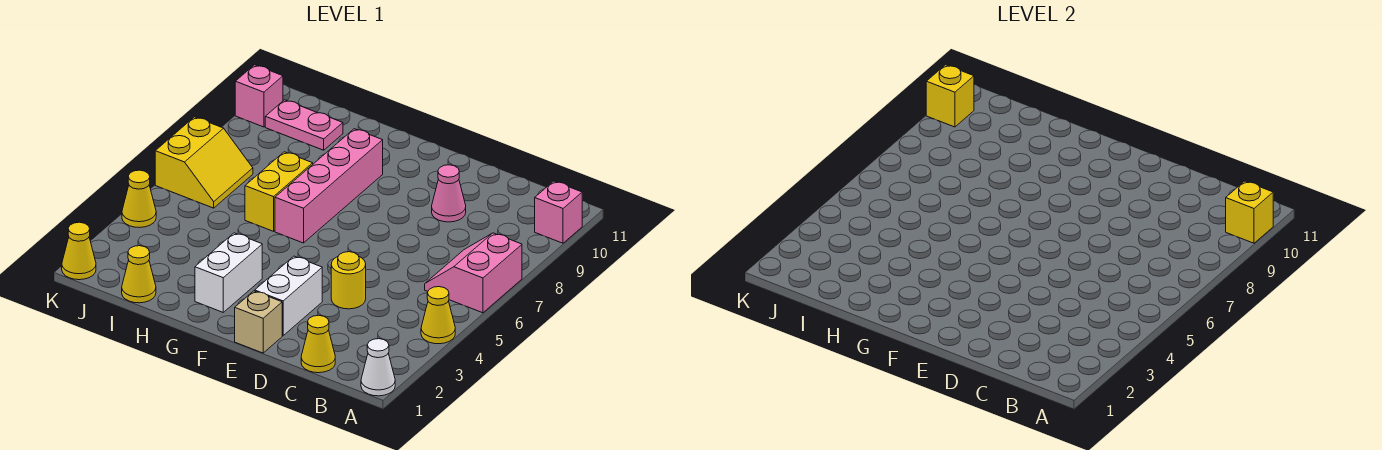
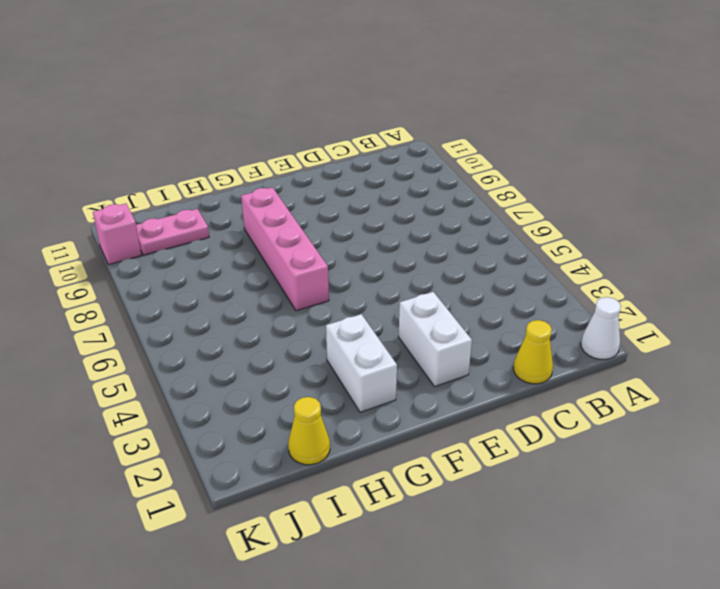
none -> yellow cone A4 level 1
none -> pink slope A6:B7 level 1 top A
none -> pink brick A10 level 1

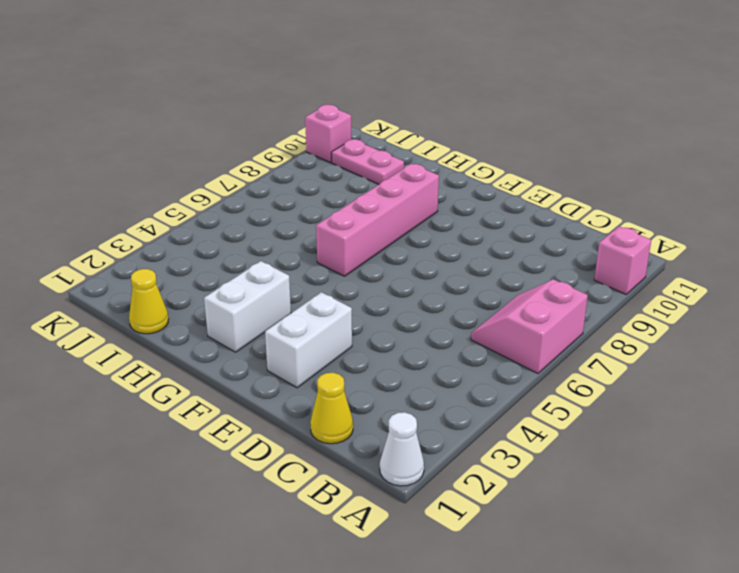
none -> yellow cone A4 level 1
none -> yellow round brick D4 level 1
none -> pink cone D9 level 1

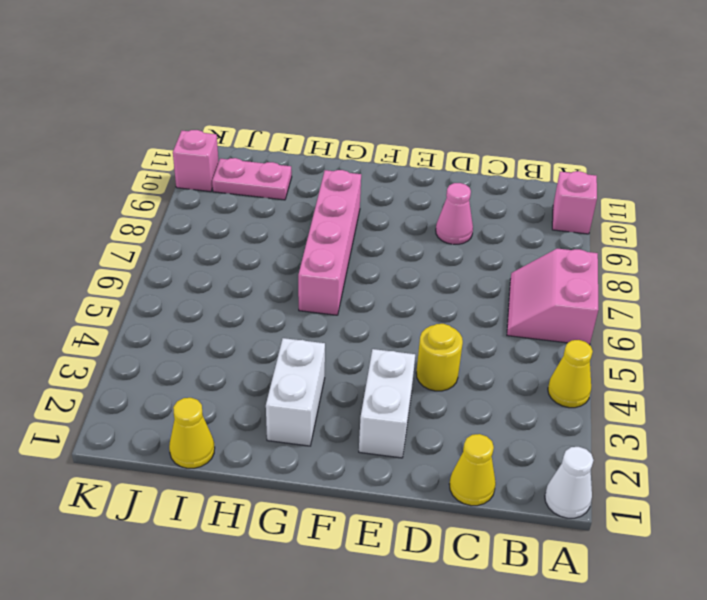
none -> tan brick E1 level 1
none -> yellow brick H6:H7 level 1
none -> yellow slope J6:K7 level 1 top K

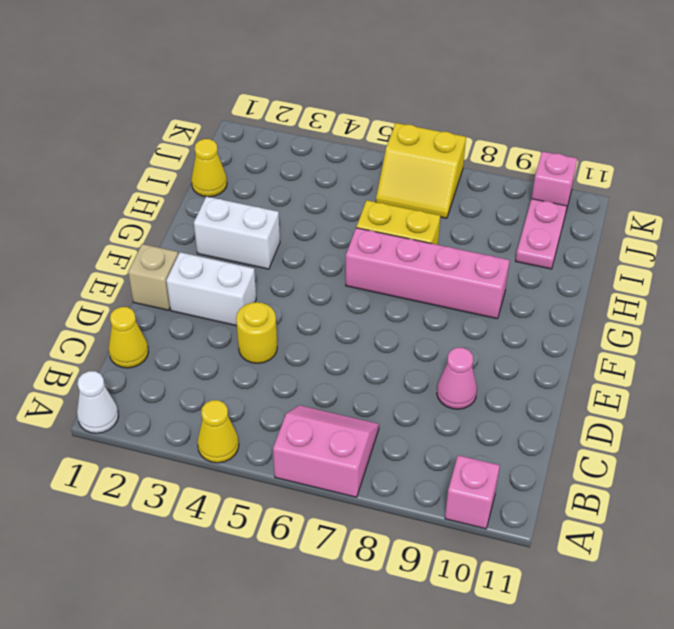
none -> yellow cone K1 level 1
none -> yellow cone K4 level 1
none -> yellow brick A10 level 2

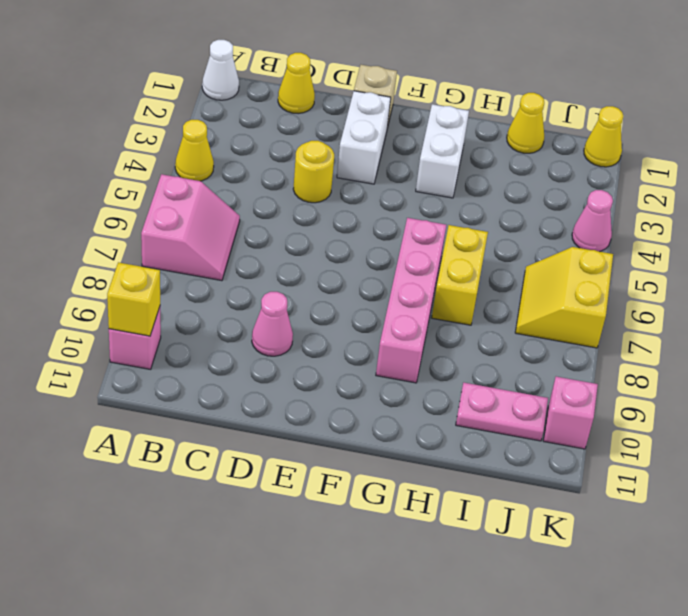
pink cone K4 level 1 -> yellow cone K4 level 1
none -> yellow brick K10 level 2

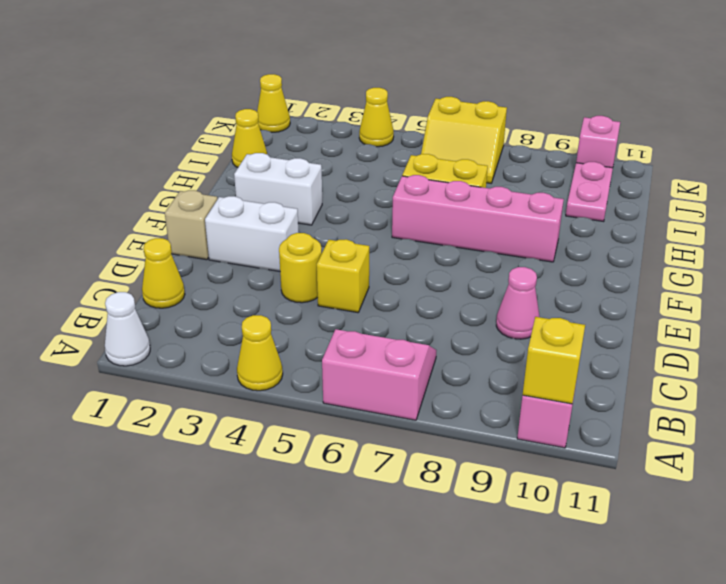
yellow brick D5 level 1 -> yellow brick K10 level 2

